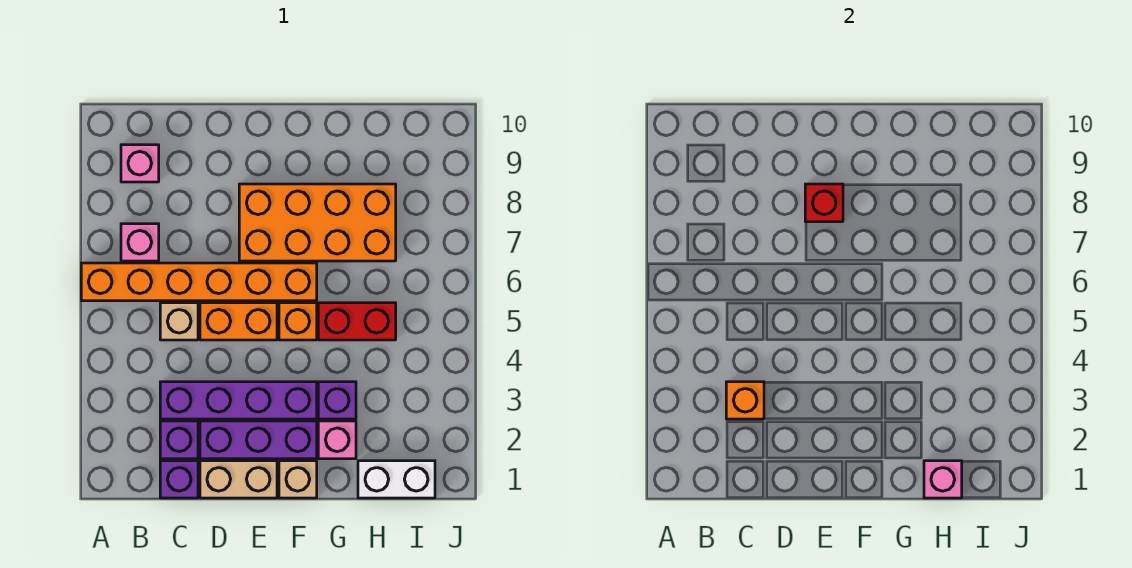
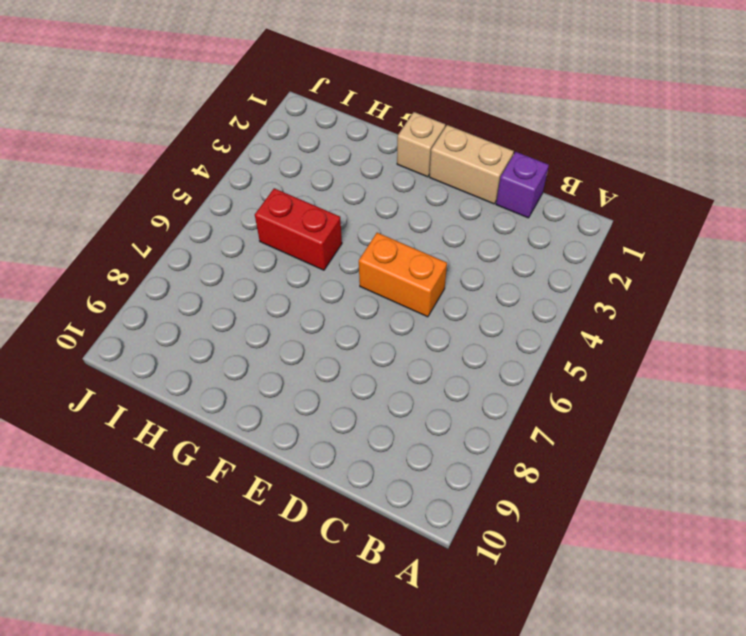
none -> orange brick A6:F6 level 1
none -> pink brick B7 level 1
none -> pink brick B9 level 1

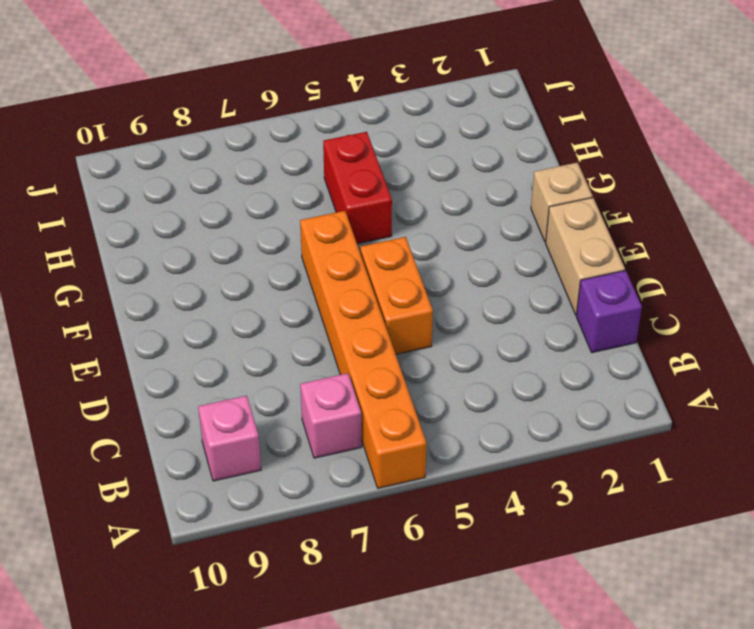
none -> purple brick C2 level 1
none -> purple brick C3:F3 level 1
none -> tan brick C5 level 1

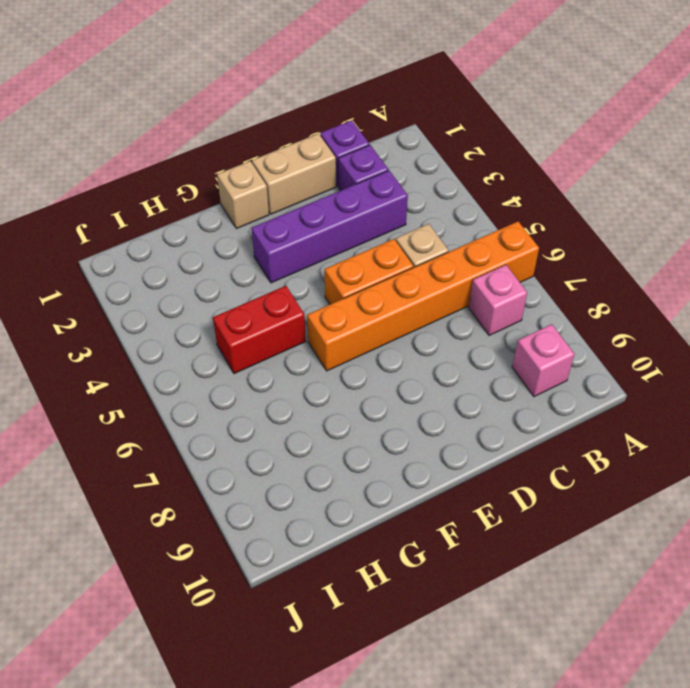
none -> purple brick D2:F2 level 1
none -> orange brick E7:H8 level 1
none -> orange brick F5 level 1

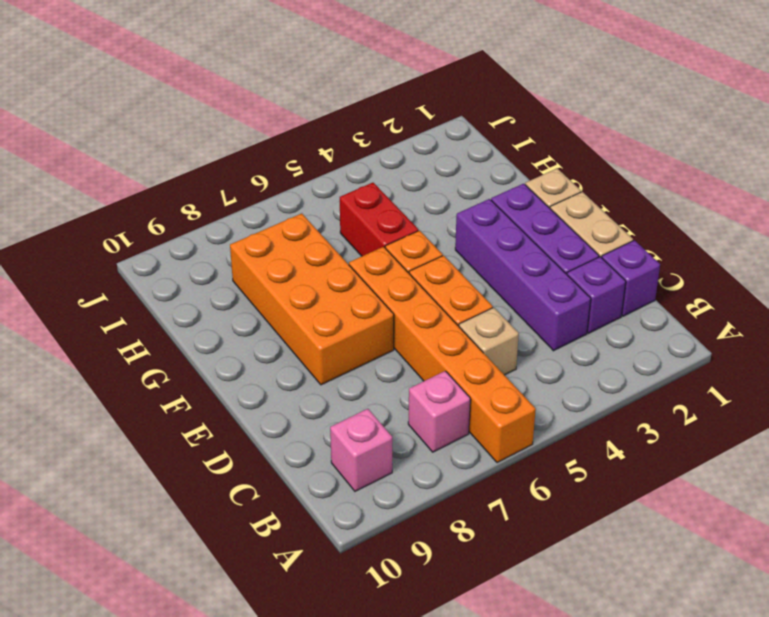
none -> pink brick G2 level 1
none -> purple brick G3 level 1
none -> white brick H1:I1 level 1

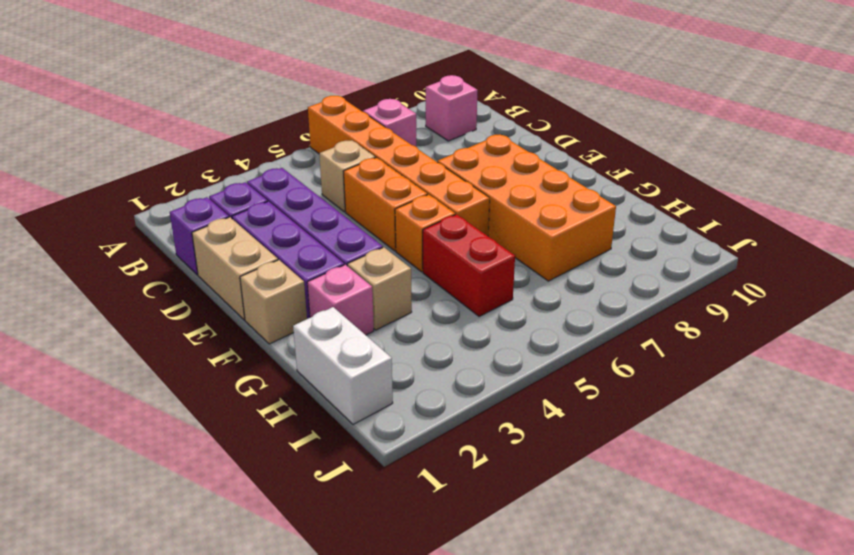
tan brick G3 level 1 -> purple brick G3 level 1
none -> orange brick C3 level 2
none -> red brick E8 level 2
none -> pink brick H1 level 2

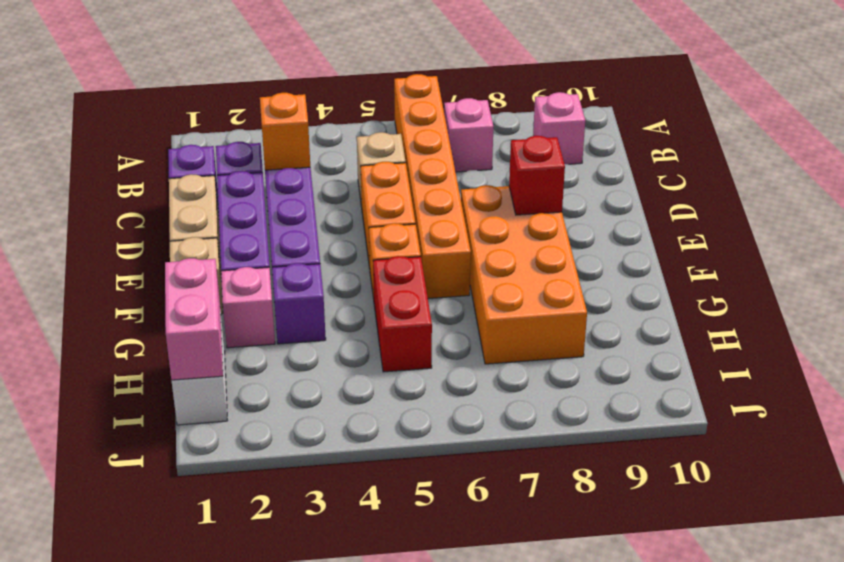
pink brick H1:I1 level 2 -> pink brick H1 level 2

